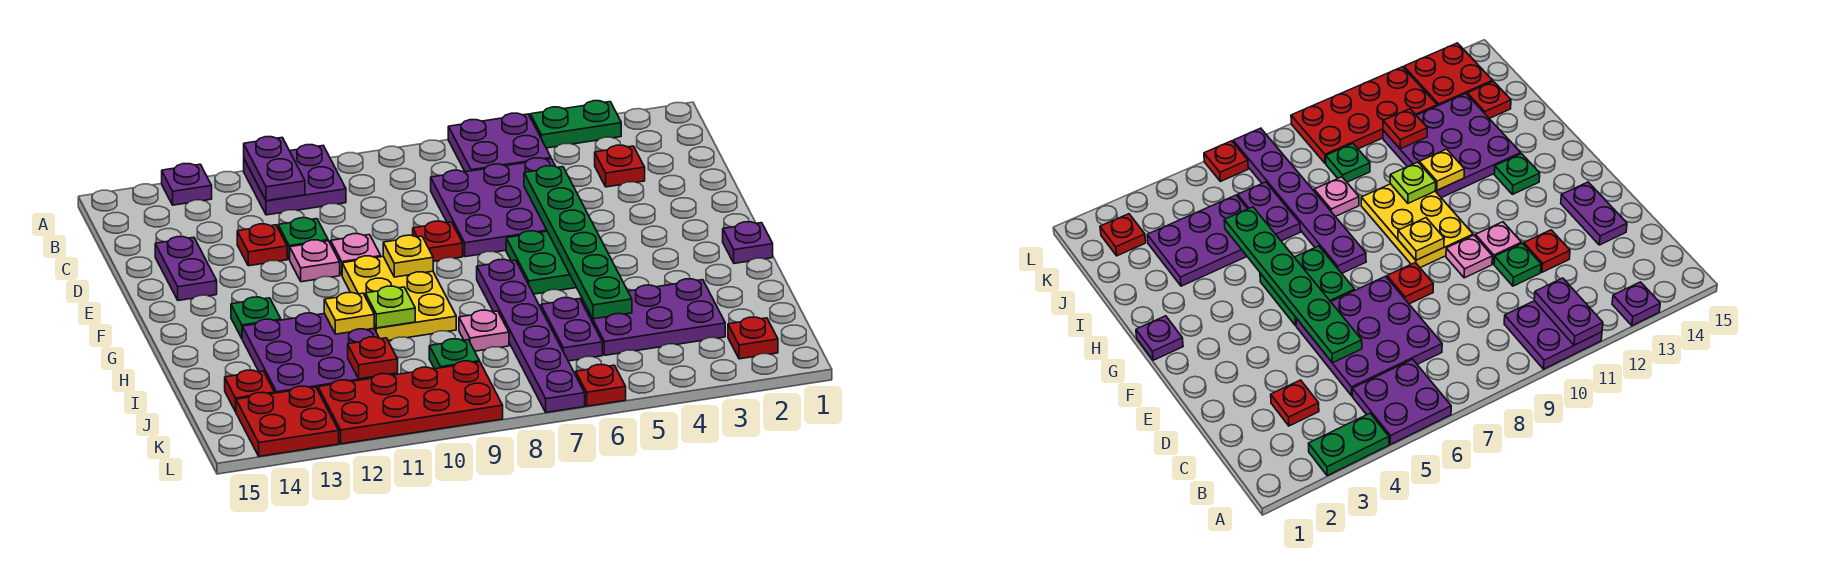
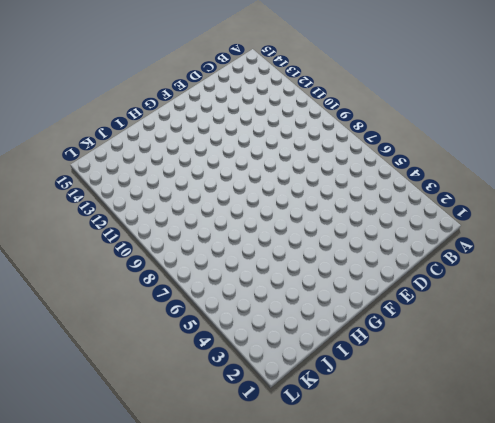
none -> green plate A3:A4 level 1
none -> purple plate A5:B6 level 1
none -> purple plate A10:B11 level 1
none -> purple plate A13 level 1

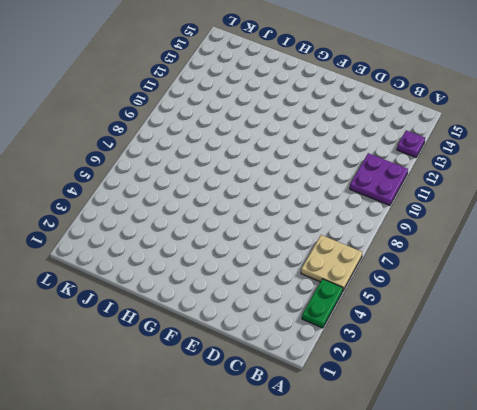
tan plate A5:B6 level 1 -> purple plate A5:B6 level 1
none -> red plate C3 level 1
none -> purple plate C5:E7 level 1
none -> green plate D11 level 1
none -> red plate D12 level 1

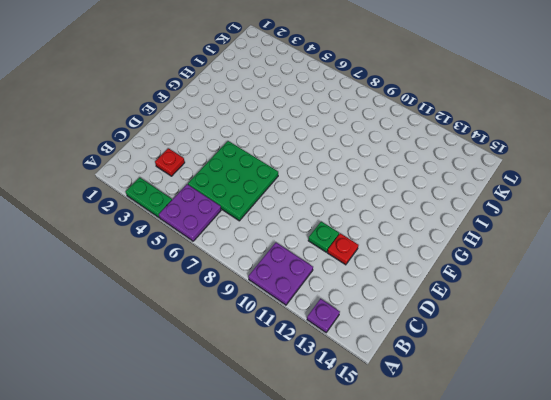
green plate C5:E7 level 1 -> purple plate C5:E7 level 1
none -> purple plate D14:E14 level 1
none -> red plate E8 level 1
none -> pink plate E10 level 1
none -> pink plate E11 level 1

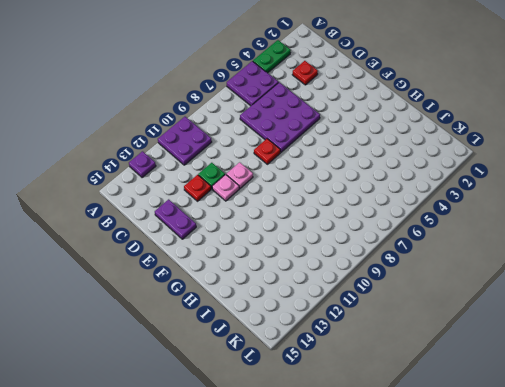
none -> green plate F5:G6 level 1
none -> yellow plate F9:H10 level 1
none -> purple plate G1 level 1
none -> purple plate G7:L7 level 1

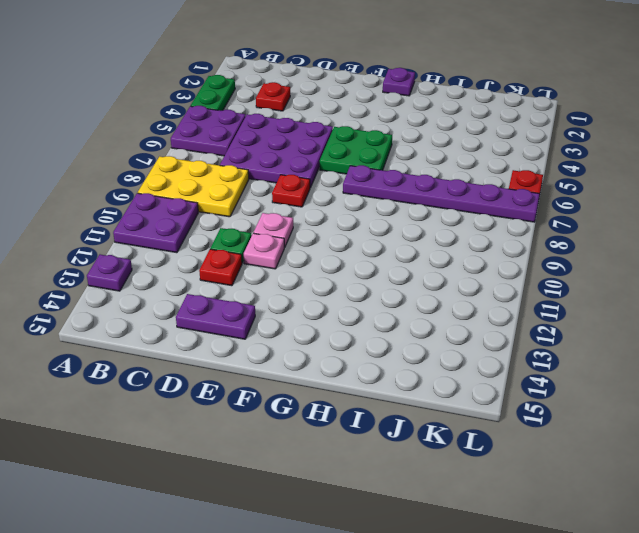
yellow plate A8:C9 level 1 -> yellow plate F9:H10 level 1
none -> green plate G13 level 1
none -> purple plate H11:J13 level 1
none -> purple plate I3:J5 level 1
none -> purple plate I6:J6 level 1

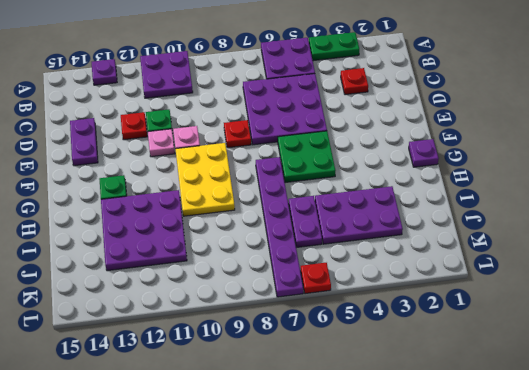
none -> pink plate I8 level 1
none -> green plate J9 level 1
none -> red plate J14 level 1
none -> red plate K2 level 1

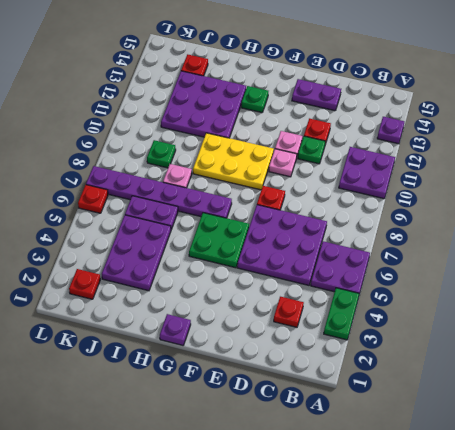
none -> red plate K9:L12 level 1
none -> red plate K13:L14 level 1
none -> purple plate A11:B11 level 2
none -> green plate D5:I5 level 2

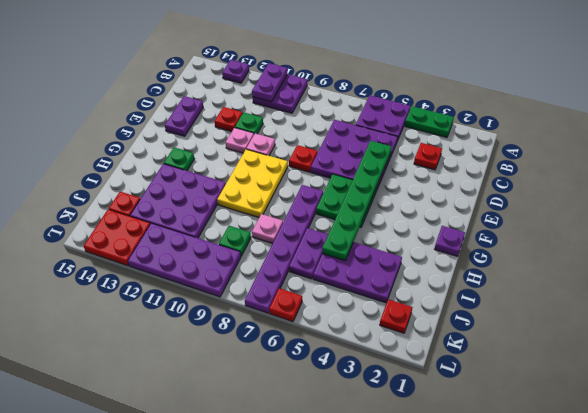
purple plate K9:L12 level 1 -> red plate K9:L12 level 1
none -> yellow plate F9 level 2
none -> lime plate H10 level 2
none -> yellow plate H11 level 2
none -> red plate J11 level 2

